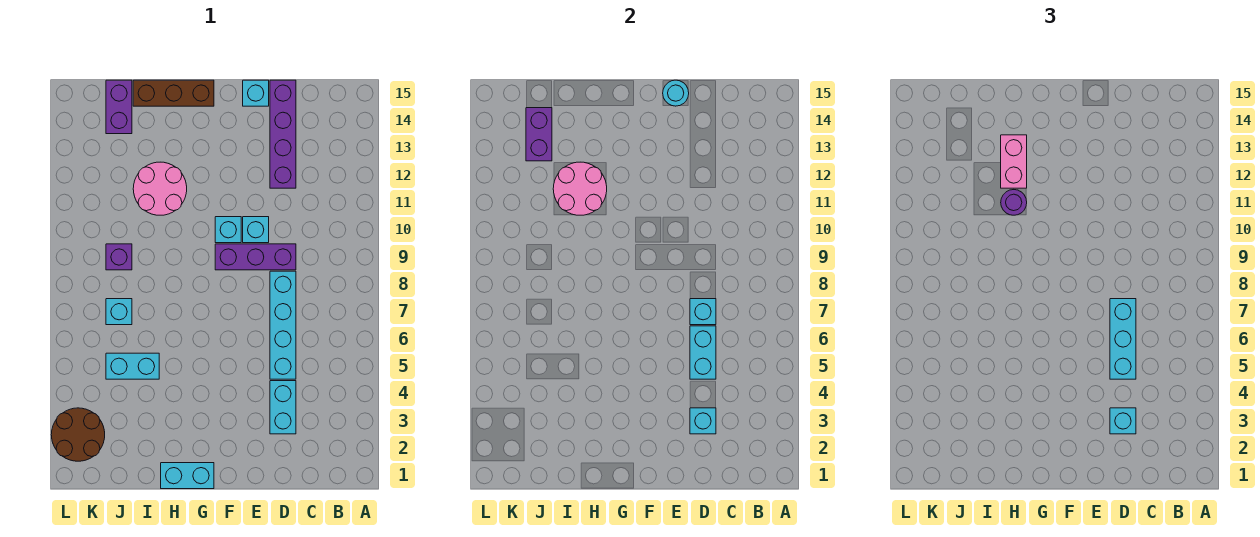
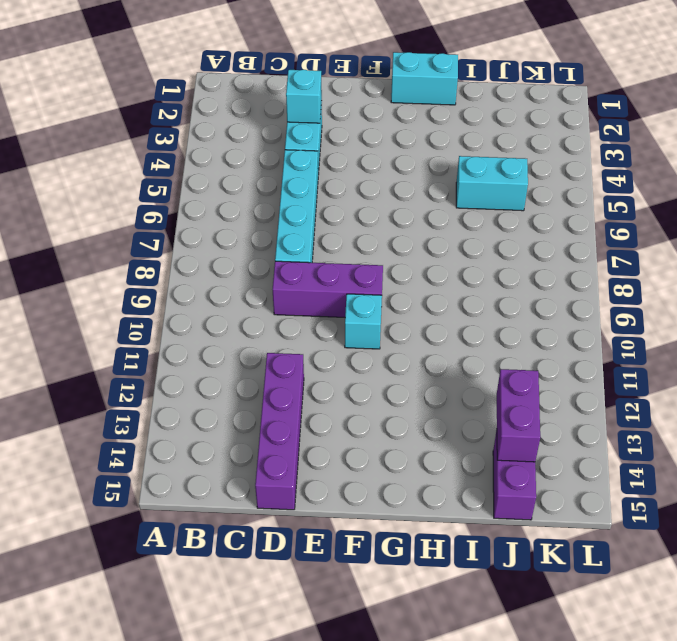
none -> cyan brick E10 level 1
none -> cyan brick E15 level 1
none -> brown brick G15:I15 level 1

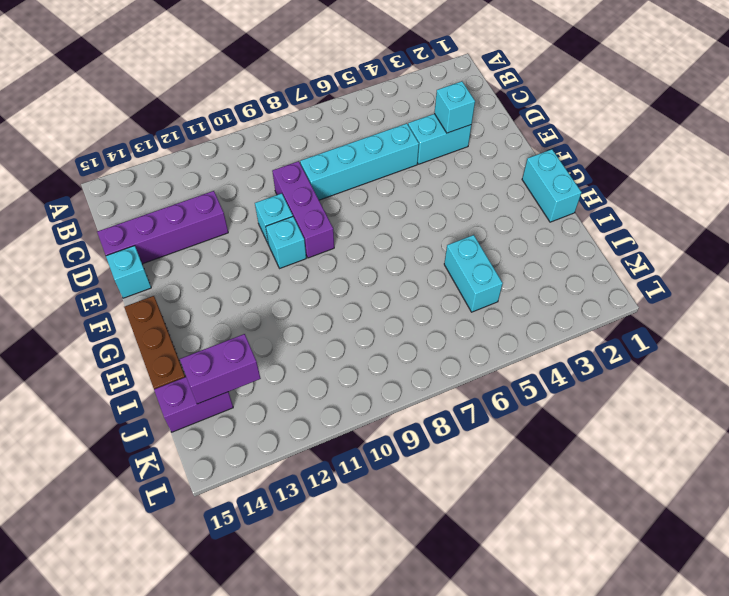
none -> pink round brick H11:I12 level 1
none -> cyan brick J7 level 1
none -> purple brick J9 level 1

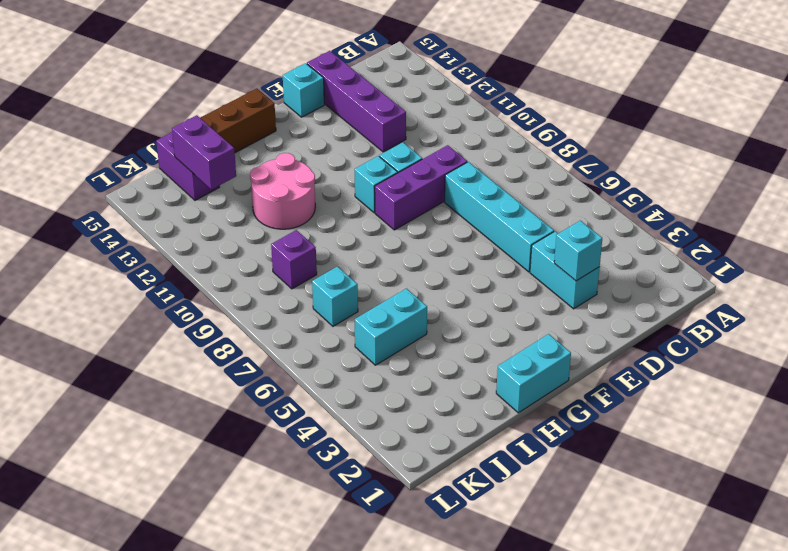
none -> brown round brick K2:L3 level 1
none -> cyan brick D5:D6 level 2
none -> cyan brick D7 level 2

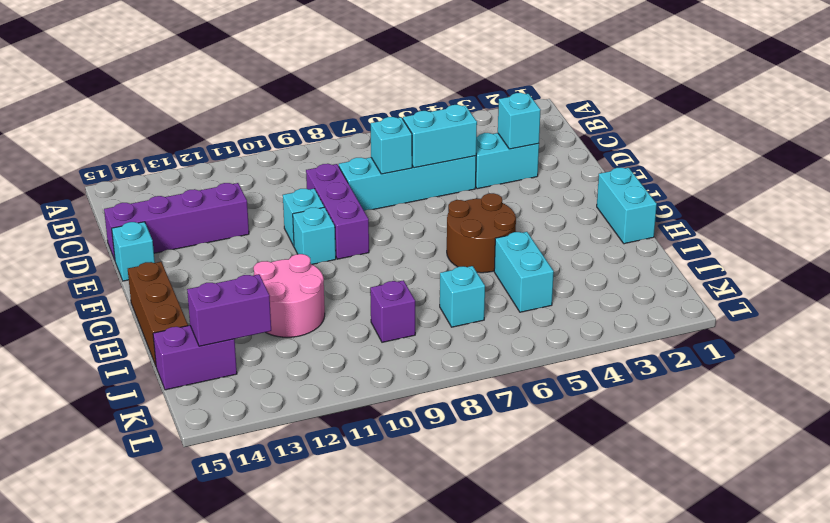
brown round brick G5:H6 level 1 -> brown round brick K2:L3 level 1
none -> cyan round brick E15 level 2
none -> pink round brick H11:I12 level 2
none -> cyan brick D3 level 3

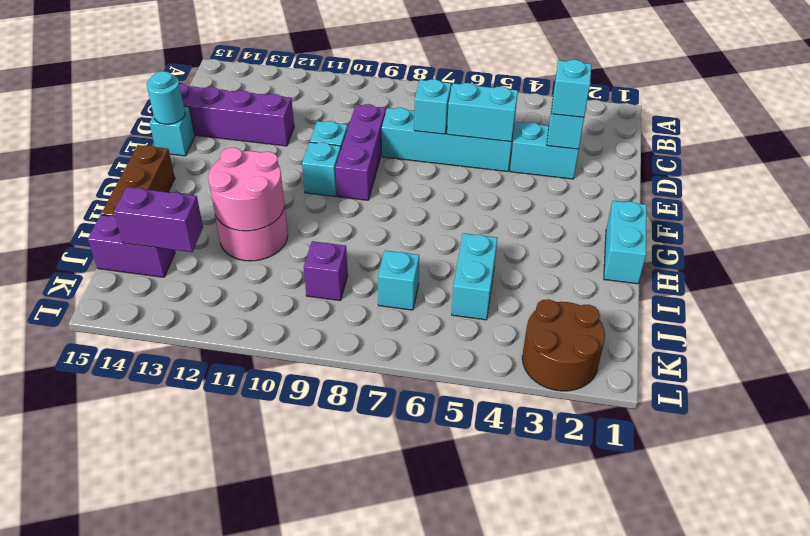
none -> cyan brick D5:D7 level 3
none -> purple round brick H11 level 3
none -> pink brick H12:H13 level 3

